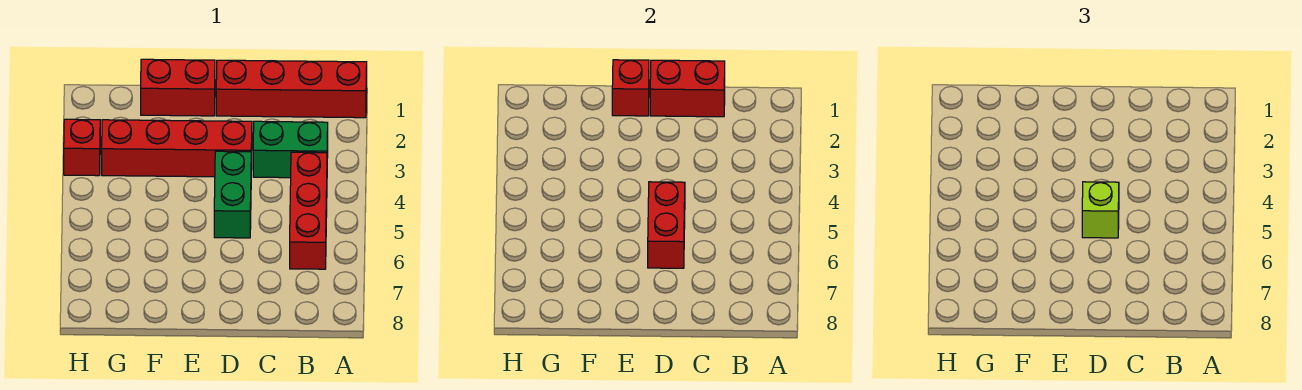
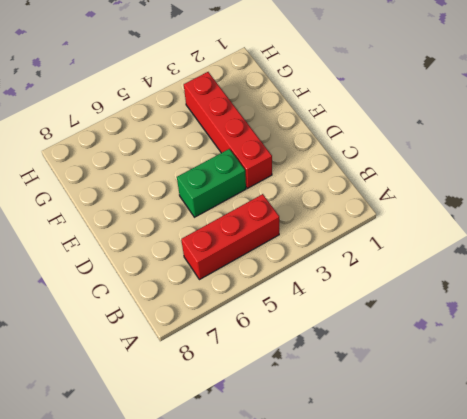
none -> red brick A1:D1 level 1
none -> green brick B3:C3 level 1

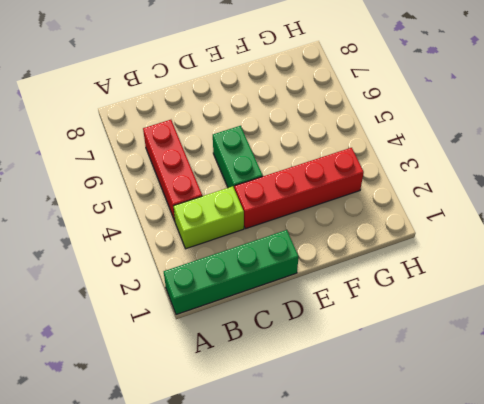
green brick A1:D1 level 1 -> red brick A1:D1 level 1
lime brick B3:C3 level 1 -> green brick B3:C3 level 1
none -> red brick E1:F1 level 1
none -> red brick H3 level 1

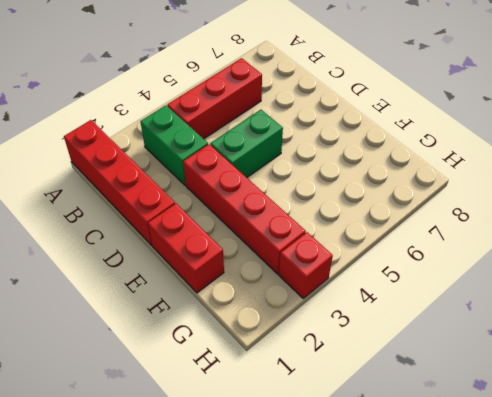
none -> red brick C1:D1 level 2
none -> red brick D5:D6 level 2

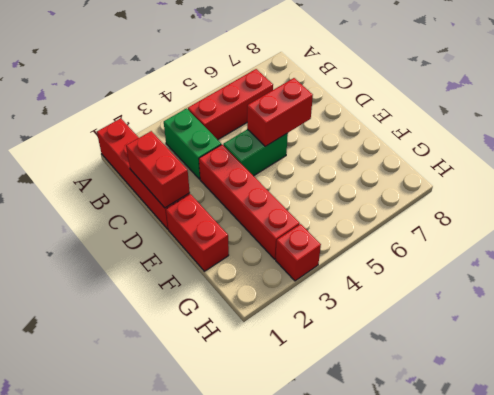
none -> red brick E1 level 2
none -> lime brick D5 level 3

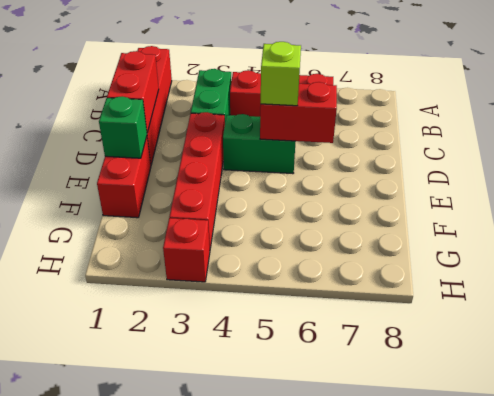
green brick E1 level 2 -> red brick E1 level 2

